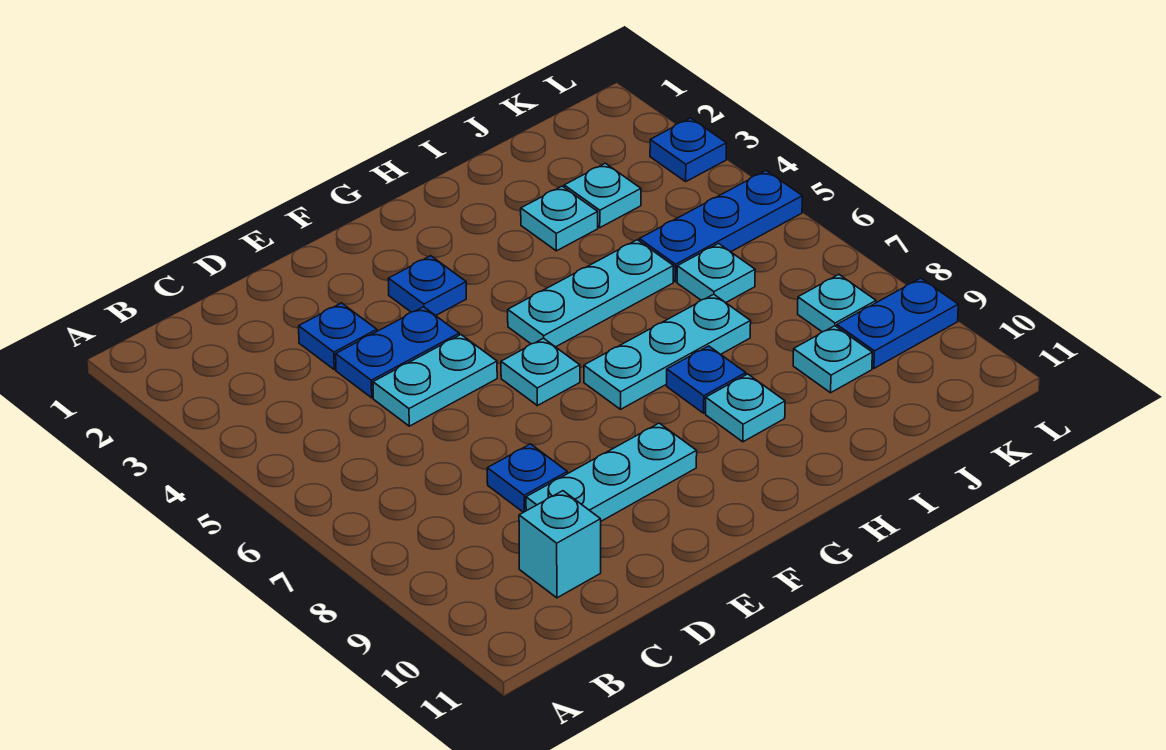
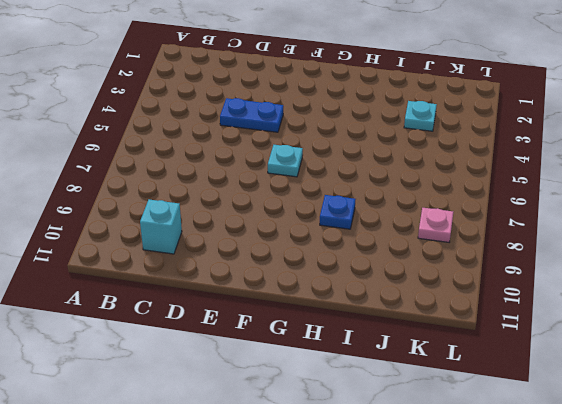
pink plate K8 level 1 -> cyan plate K8 level 1
none -> blue plate D3 level 1
none -> cyan plate D5:E5 level 1
none -> blue plate D8 level 1

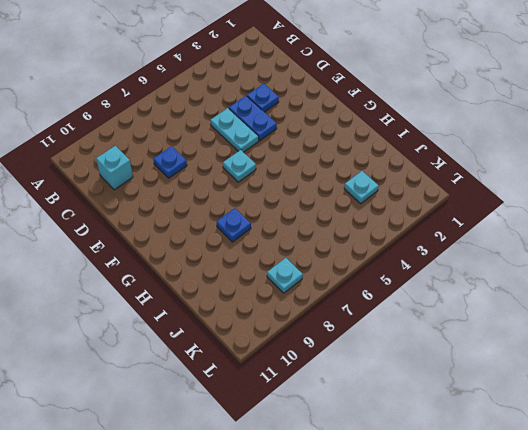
none -> cyan plate D9:F9 level 1
none -> blue plate F3 level 1
none -> cyan plate G5:I5 level 1

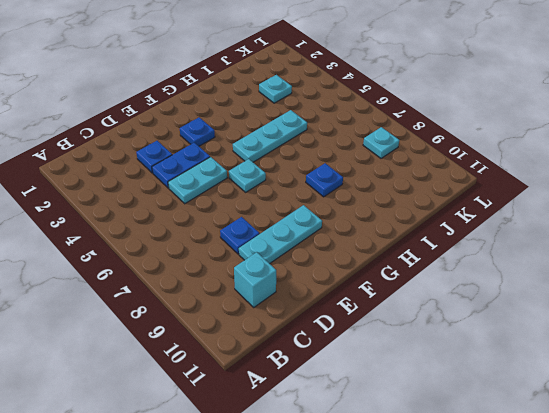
none -> cyan plate G7:I7 level 1
none -> cyan plate H9 level 1
none -> cyan plate I3 level 1

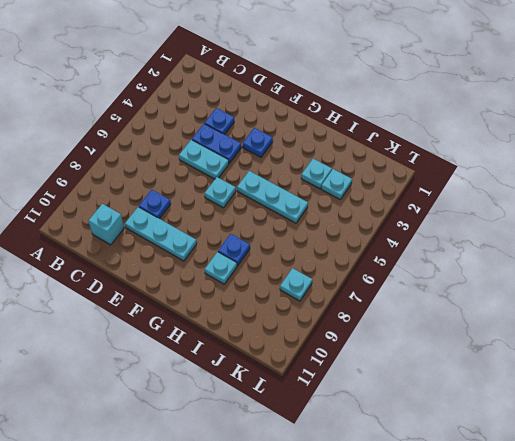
none -> cyan plate G7:I7 level 1
none -> blue plate J5:L5 level 1
none -> cyan plate J6 level 1

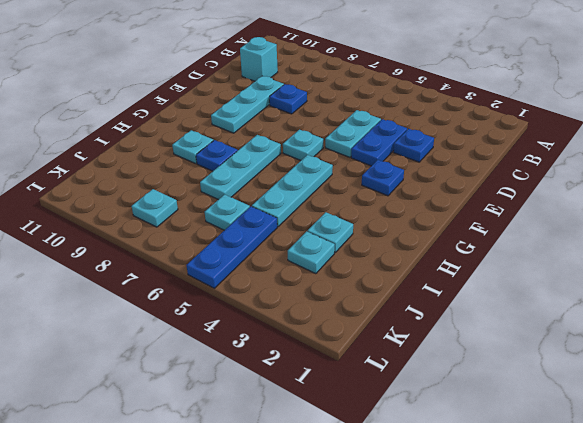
none -> cyan plate J9 level 1
none -> blue plate K9:L9 level 1
none -> blue plate L3 level 1

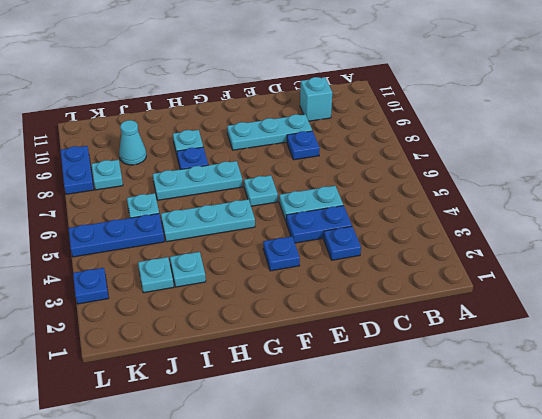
cyan cone J9 level 1 -> cyan plate J9 level 1
blue plate L8:L9 level 1 -> blue plate K9:L9 level 1

